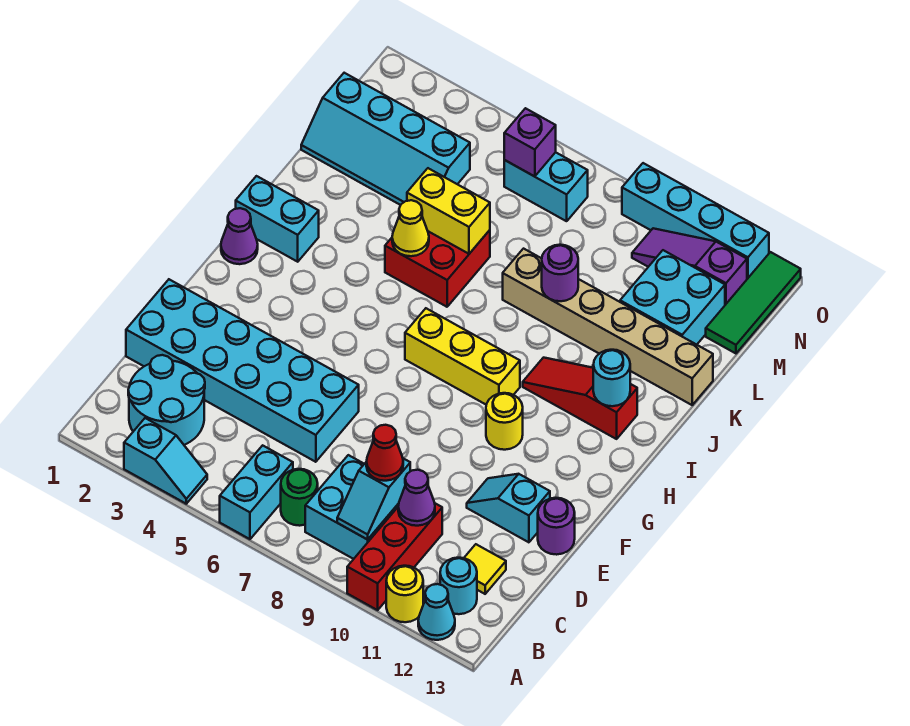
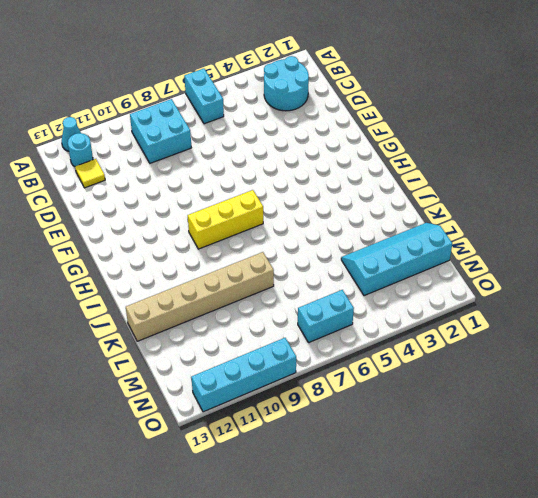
none -> cyan slope A3:A4 level 1 top 3
none -> red brick A10:C10 level 1
none -> yellow round brick A11 level 1
none -> green round brick B7 level 1

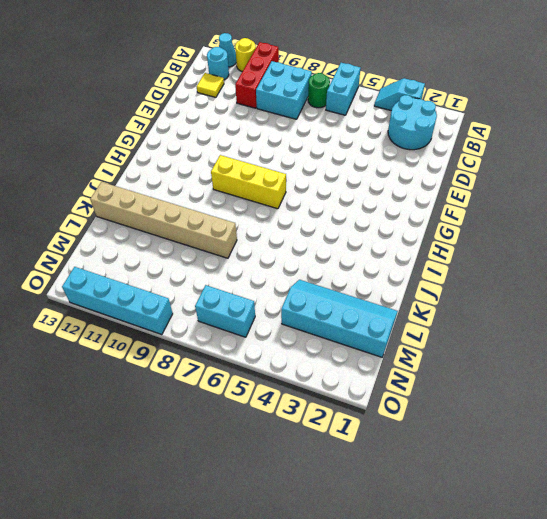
none -> cyan brick D1:E6 level 1
none -> cyan slope E11:E12 level 1 top 12
none -> purple round brick E13 level 1
none -> yellow round brick G10 level 1

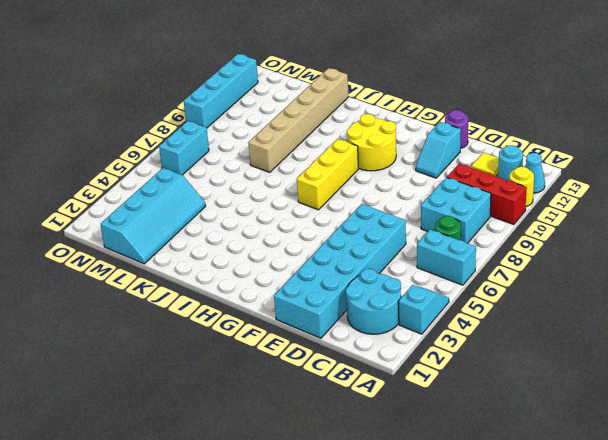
yellow round brick G10:H11 level 1 -> yellow round brick G10 level 1
none -> purple cone H1 level 1
none -> cyan brick I1:I2 level 1
none -> red slope I10:I12 level 1 top 12
none -> red brick J5:K6 level 1

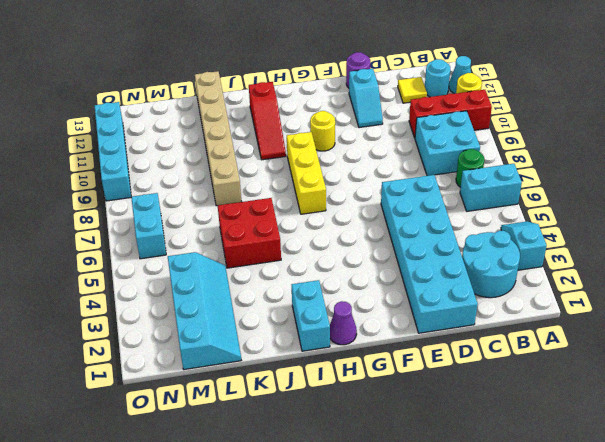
none -> cyan brick L11:M12 level 1
none -> green tile M13:O13 level 1
none -> purple slope N10:N12 level 1 top 12
none -> cyan slope B9:C9 level 2 top C

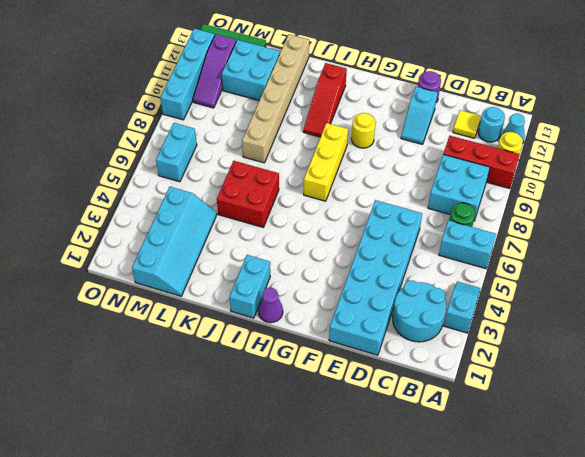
none -> cyan slope B9:C9 level 2 top C
none -> purple cone C10 level 2
none -> cyan round brick I12 level 2
none -> yellow cone J5 level 2

